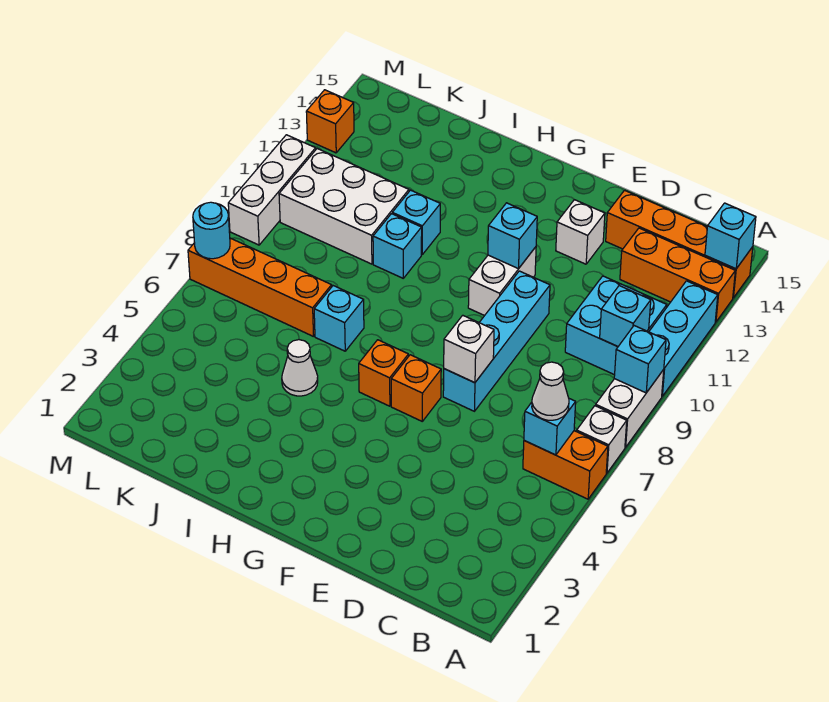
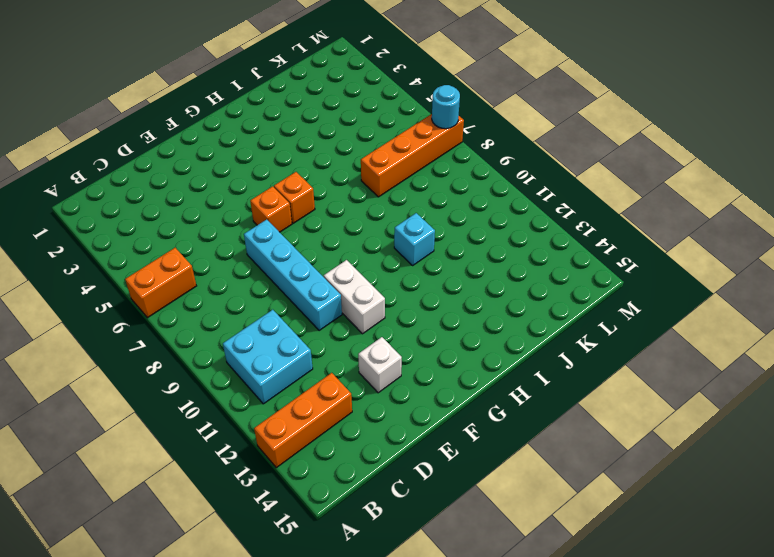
none -> white brick A7 level 1
none -> white brick A8:A9 level 1
none -> cyan brick A10:A12 level 1

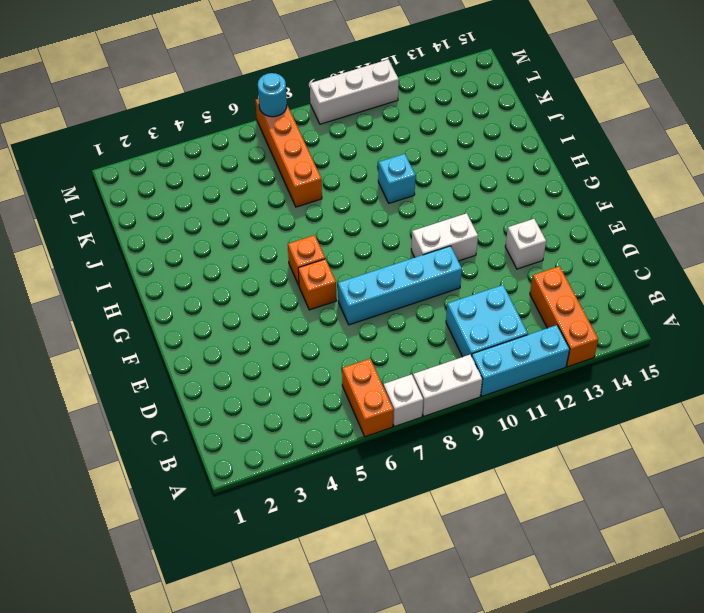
none -> orange brick A14:D14 level 1
none -> white cone I5 level 1
none -> cyan brick I7 level 1

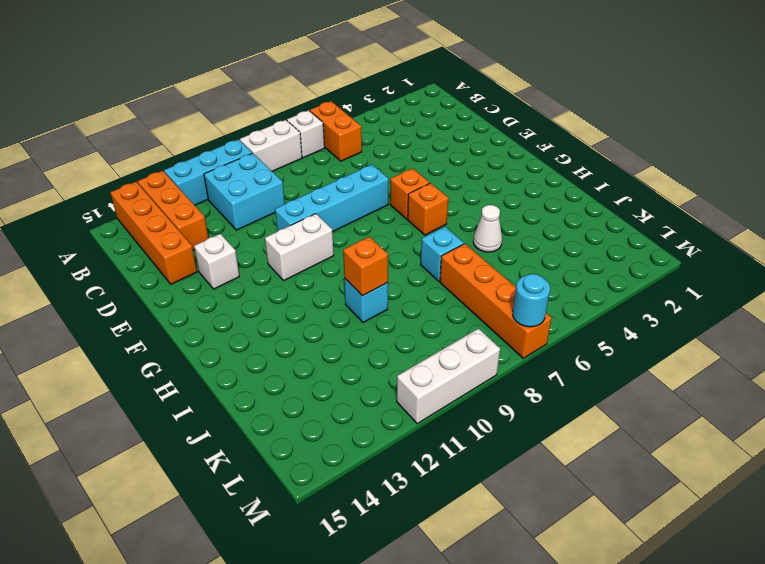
orange brick I10 level 2 -> orange brick M13 level 1
none -> cyan brick I11 level 1
none -> white brick J10:L11 level 1
none -> cyan brick A9 level 2

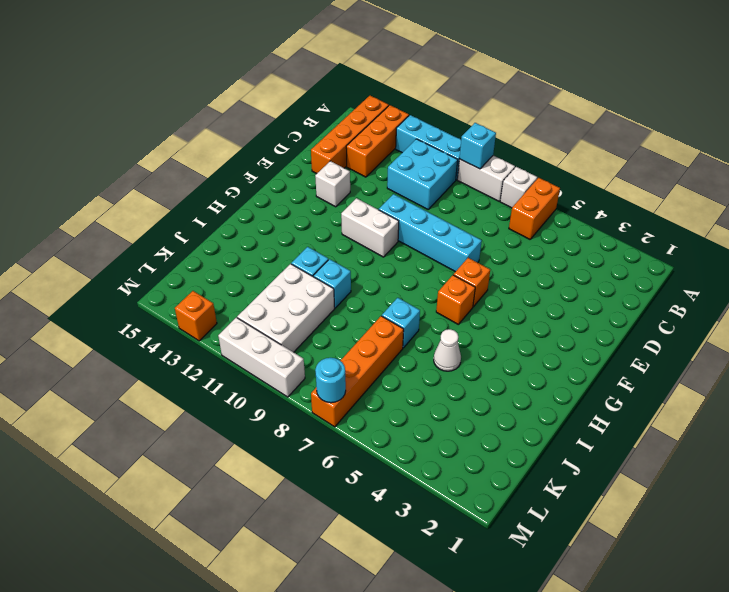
none -> cyan brick A14 level 2
none -> cyan brick B6 level 2
none -> cyan brick B10 level 2

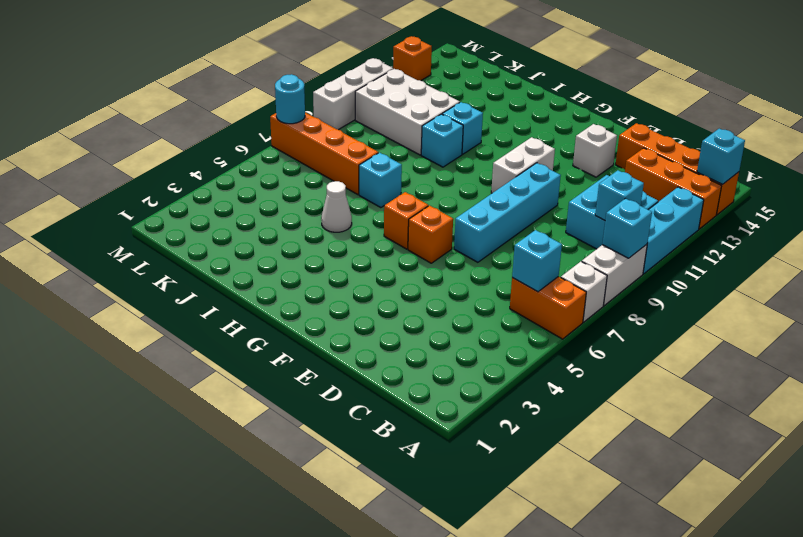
none -> white brick E7 level 2
none -> cyan brick F11 level 2
none -> white cone B6 level 3

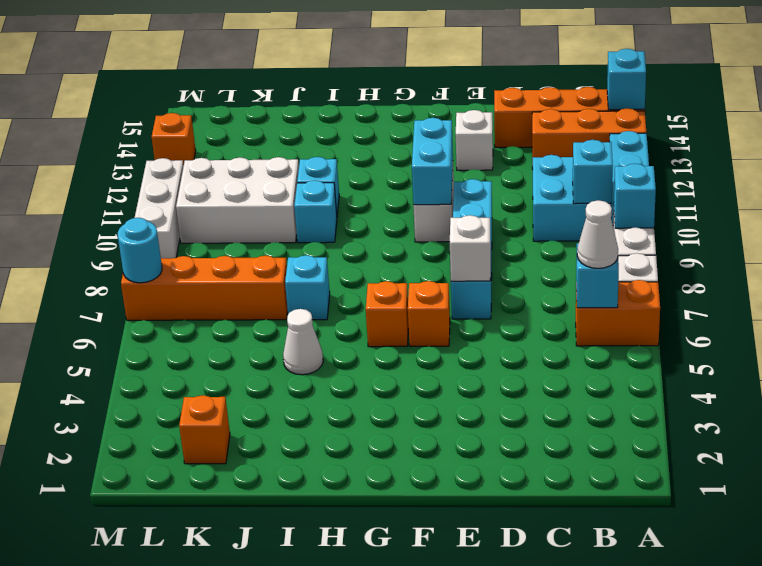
cyan brick F10:F11 level 2 -> cyan brick F11 level 2
orange brick K2 level 1 -> none

